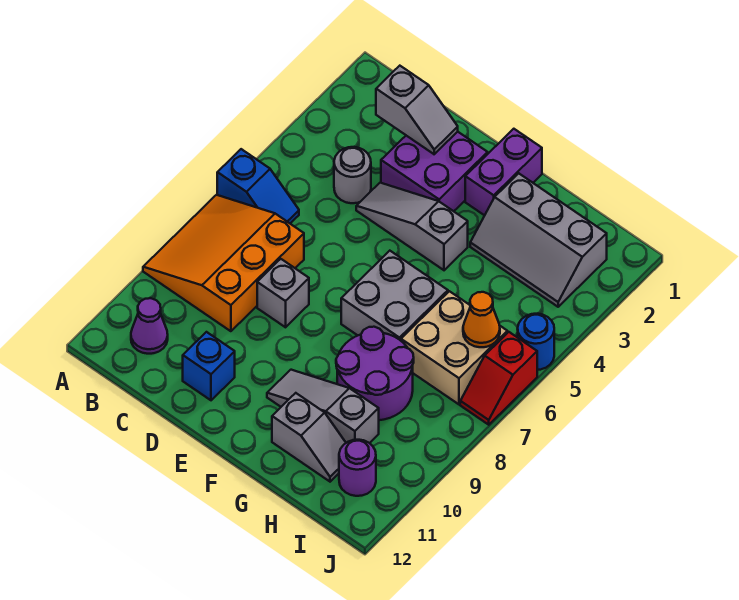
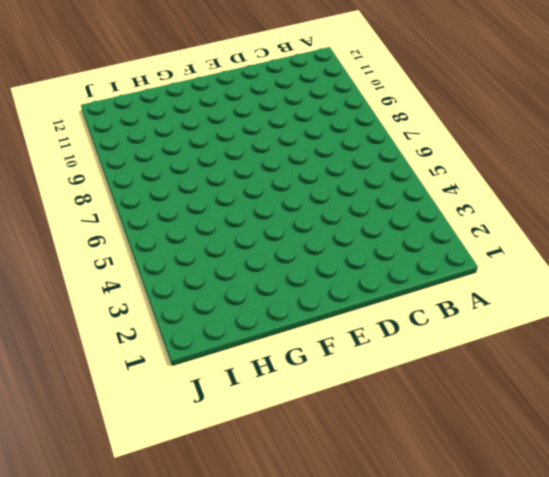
none -> blue slope A6:B6 level 1 top A
none -> orange slope A7:C9 level 1 top C
none -> purple cone B11 level 1

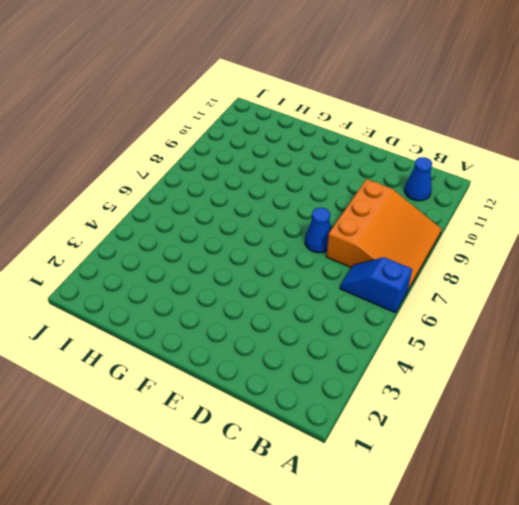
blue cone B11 level 1 -> purple cone B11 level 1
blue cone D7 level 1 -> none
none -> grey round brick C4 level 1
none -> purple brick D2:E3 level 1
none -> grey slope D4:F4 level 1 top F

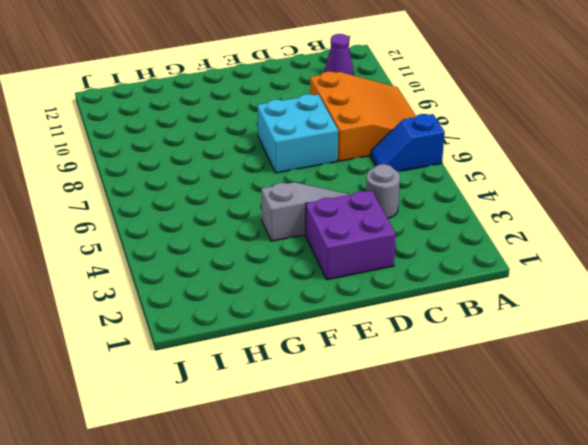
cyan brick D7:E8 level 1 -> grey brick D8 level 1
none -> blue brick D11 level 1
none -> purple brick F1:F2 level 1
none -> grey brick F6:G7 level 1

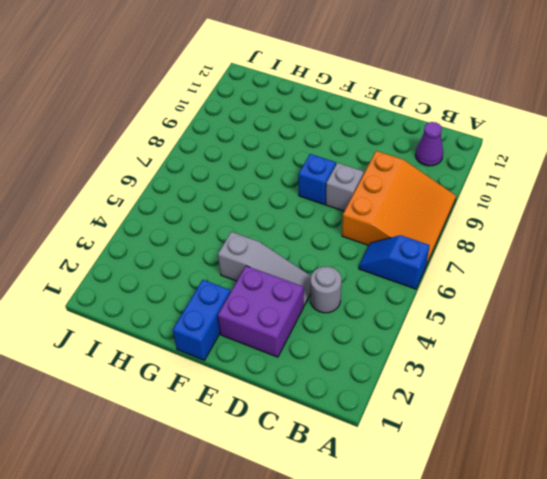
blue brick E8 level 1 -> blue brick D11 level 1
blue brick F1:F2 level 1 -> purple brick F1:F2 level 1
none -> grey brick F6:G7 level 1
none -> grey slope F10:H10 level 1 top H
none -> grey slope G2:I3 level 1 top 2

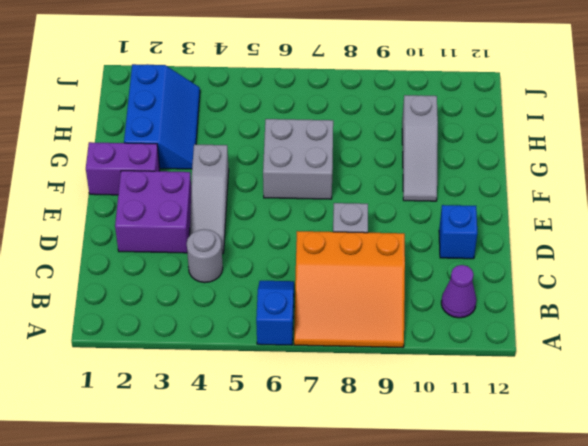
blue slope G2:I3 level 1 top 2 -> grey slope G2:I3 level 1 top 2
none -> purple round brick G8:H9 level 1
none -> grey slope G11:H11 level 1 top G
none -> tan brick H6:I7 level 1

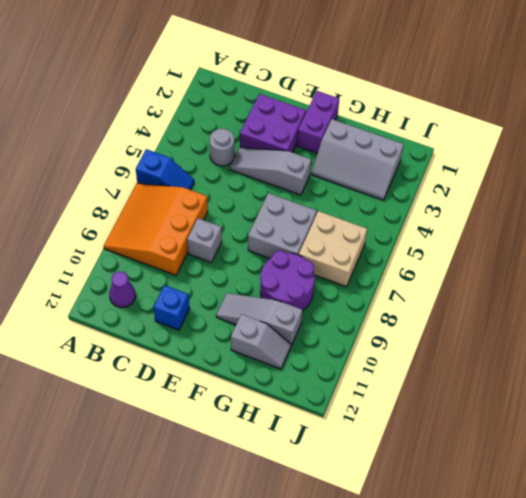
none -> purple round brick I11 level 1
none -> blue round brick J5 level 1
none -> red slope J6:J7 level 1 top 6

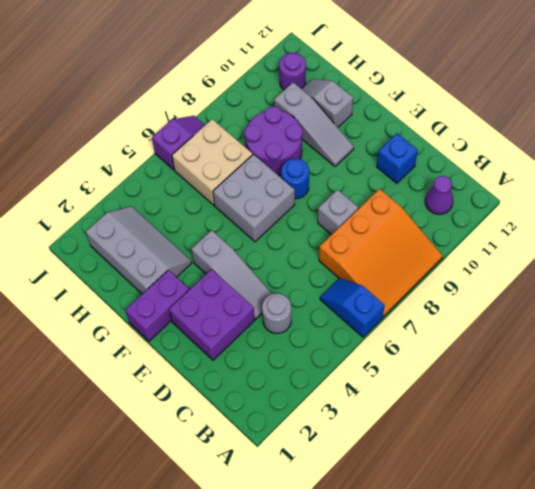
blue round brick F8 level 1 -> blue round brick J5 level 1
purple slope J6:J7 level 1 top 6 -> red slope J6:J7 level 1 top 6
none -> grey slope C2:D2 level 2 top C
none -> orange cone I6 level 2

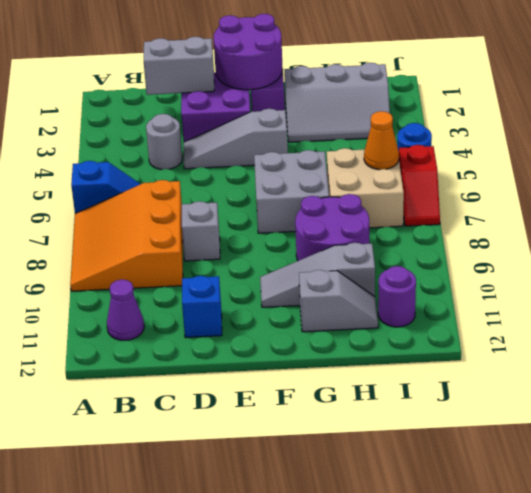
grey brick C2:D2 level 2 -> grey slope C2:D2 level 2 top C
purple round brick E1:F2 level 2 -> none

